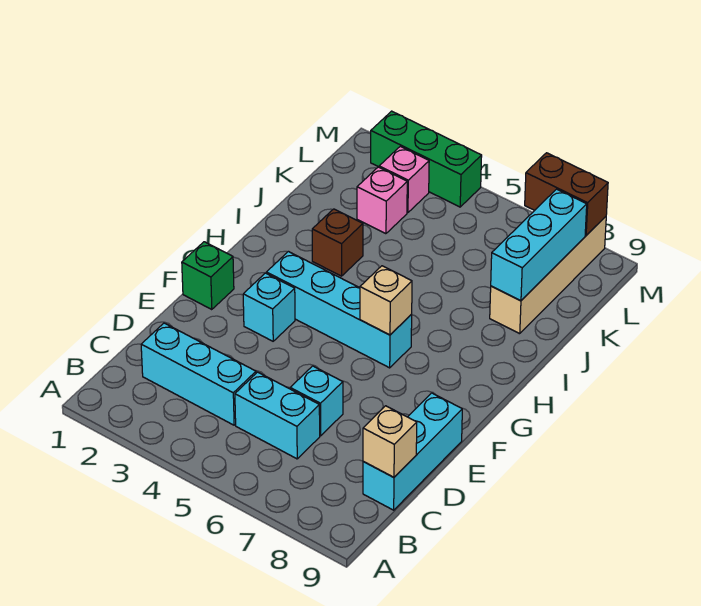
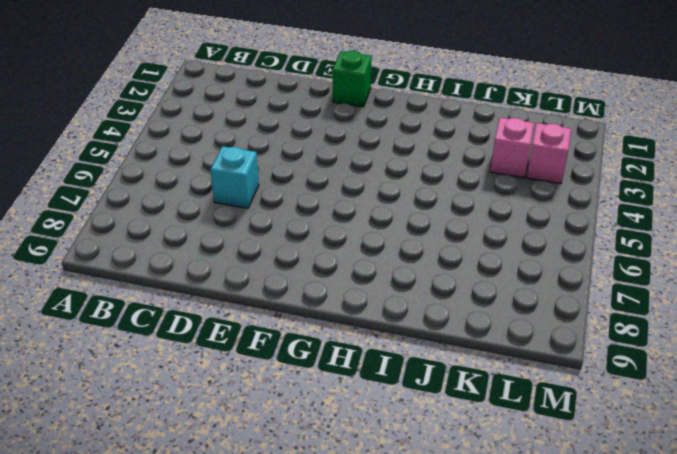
none -> cyan brick C2:C4 level 1
none -> cyan brick C5:C6 level 1
none -> cyan brick C9:E9 level 1

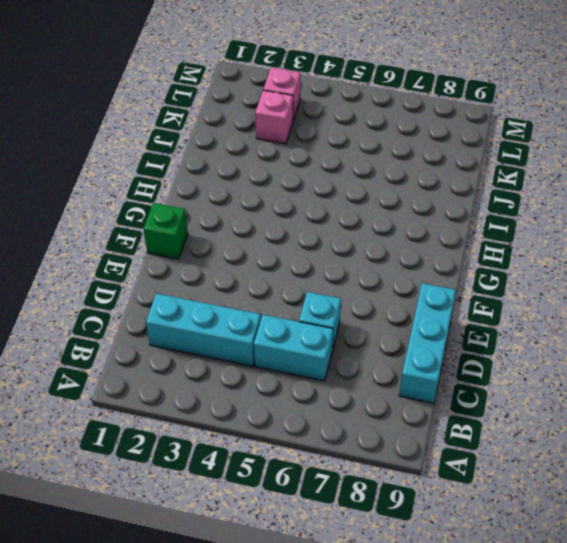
none -> cyan brick F3 level 1
none -> cyan brick G3:G6 level 1
none -> brown brick I3 level 1

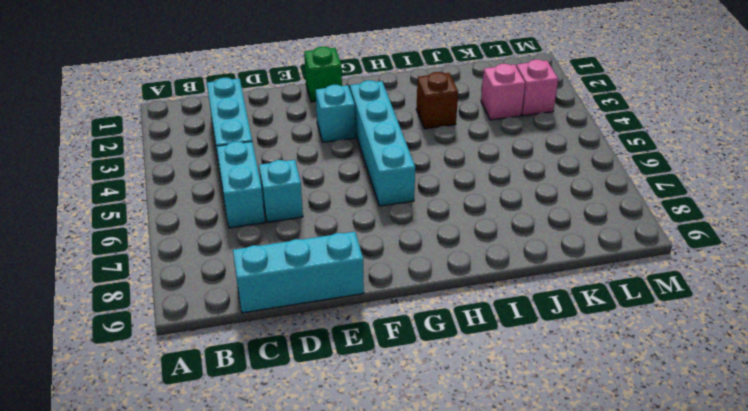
none -> tan brick J8:M8 level 1
none -> green brick M2:M4 level 1
none -> tan brick C9 level 2

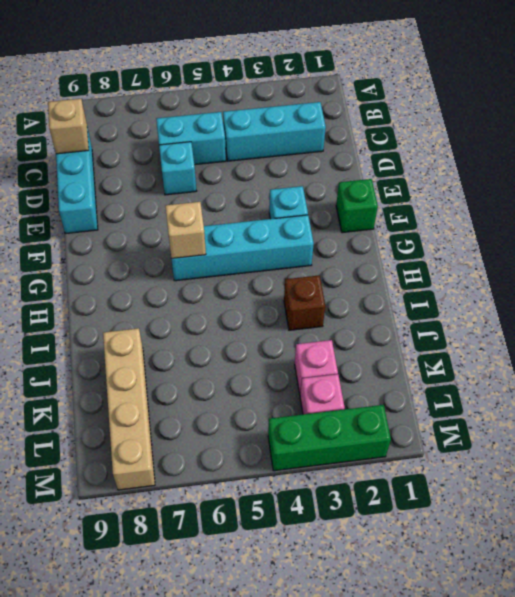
none -> cyan brick J8:L8 level 2
none -> brown brick M7:M8 level 2

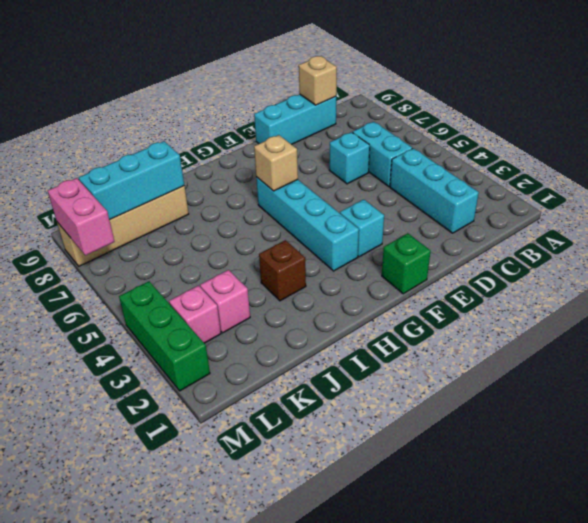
pink brick M7:M8 level 2 -> brown brick M7:M8 level 2

